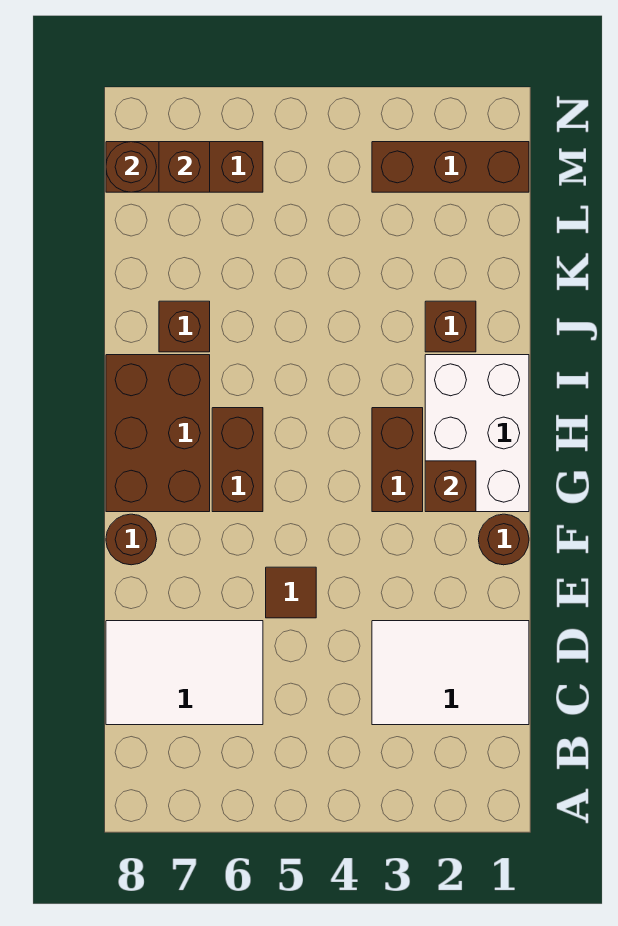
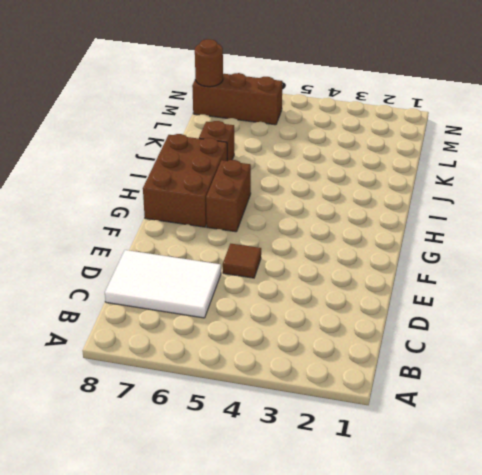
none -> white tile C1:D3 level 1
none -> brown round brick F1 level 1
none -> brown round brick F8 level 1

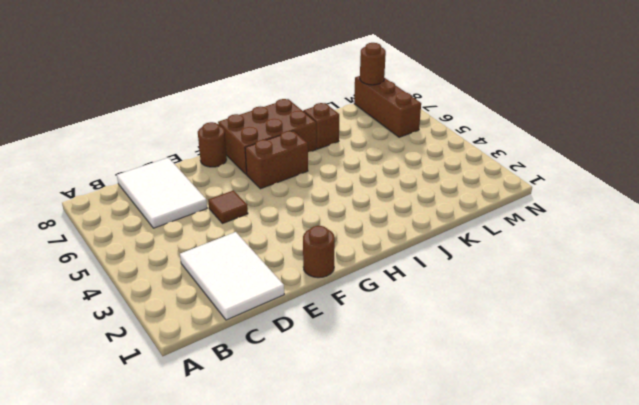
none -> white brick G1:I2 level 1
none -> brown brick G3:H3 level 1
none -> brown brick J2 level 1

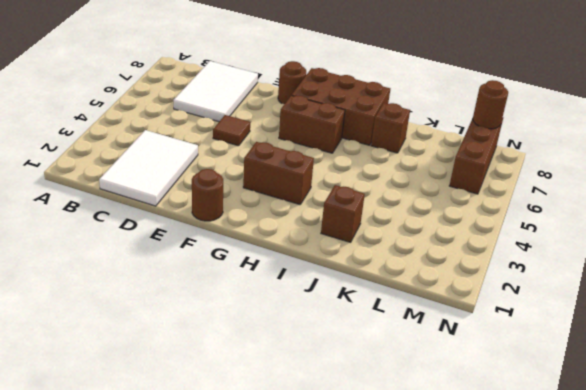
none -> white brick G1:I2 level 1
none -> brown brick M1:M3 level 1
none -> brown brick G2 level 2

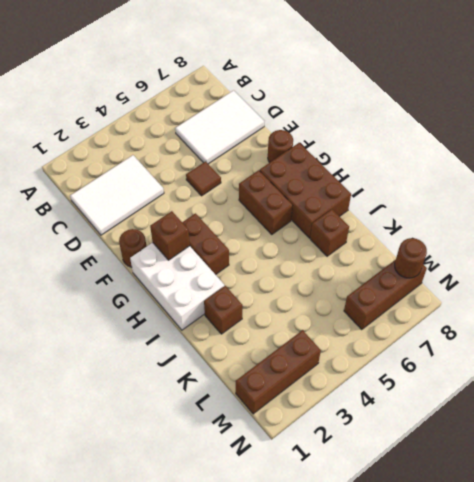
none -> brown brick M7 level 2

